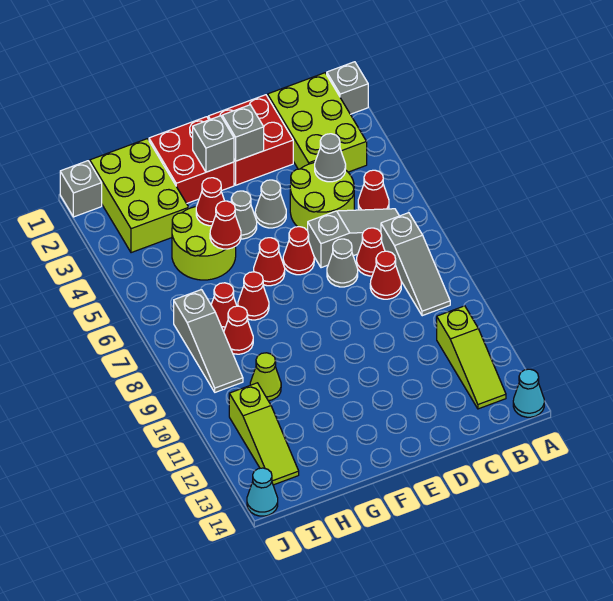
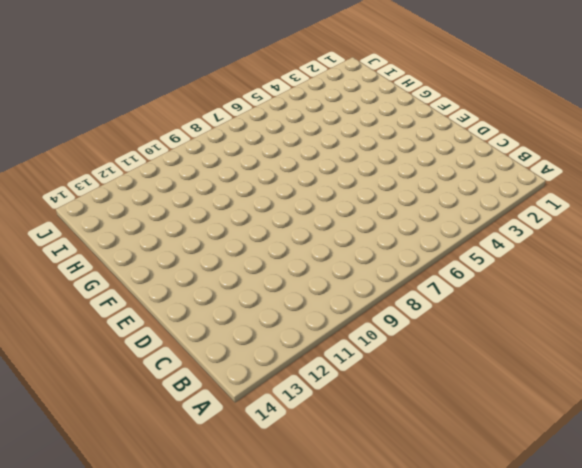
none -> grey brick A1 level 1
none -> cyan cone A14 level 1
none -> lime brick B1:C3 level 1
none -> red cone B5 level 1

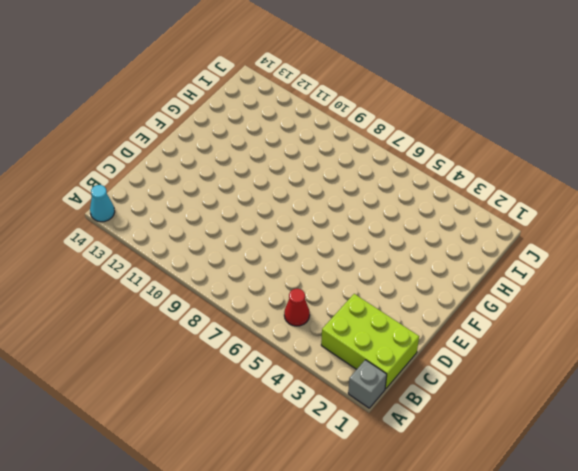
none -> grey slope B6:D6 level 1 top D
none -> grey slope B7:B9 level 1 top 7
none -> lime slope B11:B13 level 1 top 11
none -> lime round brick C4:D5 level 1

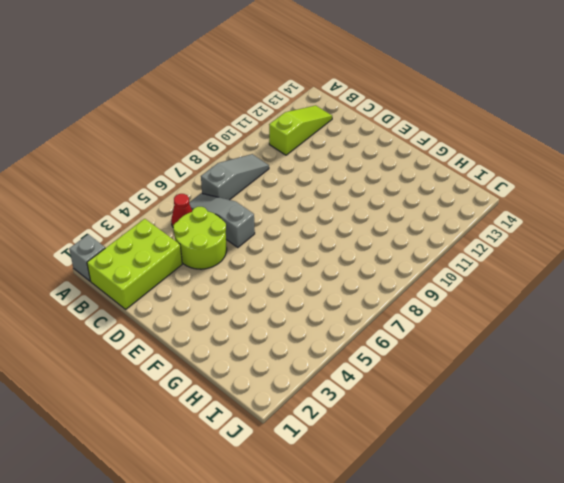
none -> cyan cone A14 level 1
none -> red cone C7 level 1
none -> red cone C8 level 1
none -> red brick D1:E2 level 1

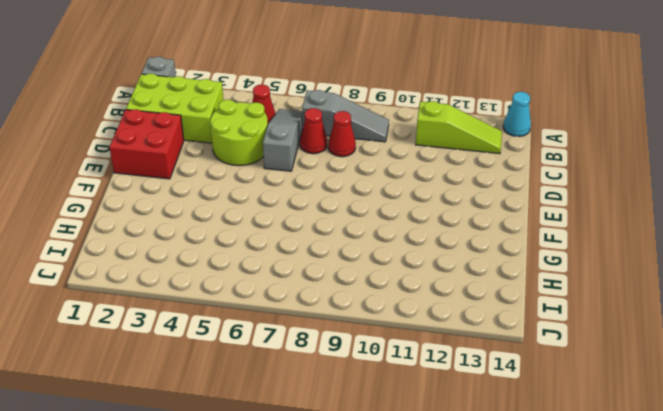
none -> grey cone D7 level 1
none -> grey cone E4 level 1
none -> red cone E6 level 1
none -> red brick F1:G2 level 1

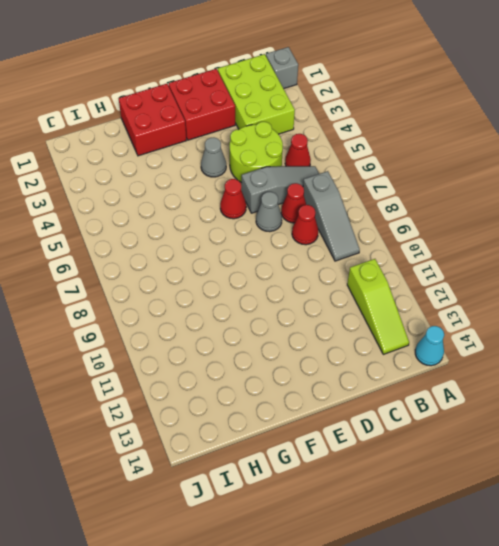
none -> grey cone F4 level 1
none -> red cone F6 level 1
none -> lime round brick G4:H5 level 1
none -> red cone G7 level 1

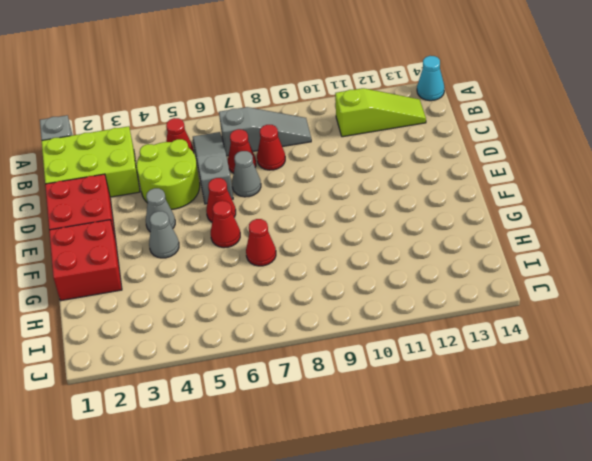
none -> lime round brick G4:H5 level 1
none -> lime brick H1:I3 level 1
none -> red cone H7 level 1
none -> red cone H8 level 1

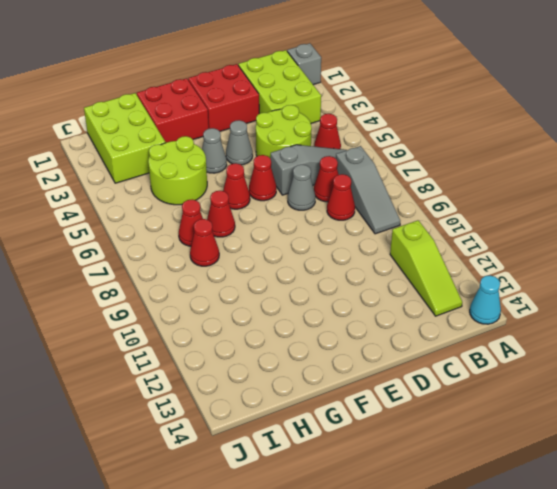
none -> lime cone H10 level 1
none -> grey slope I7:I9 level 1 top 7
none -> lime slope I11:I13 level 1 top 11
none -> grey brick J1 level 1

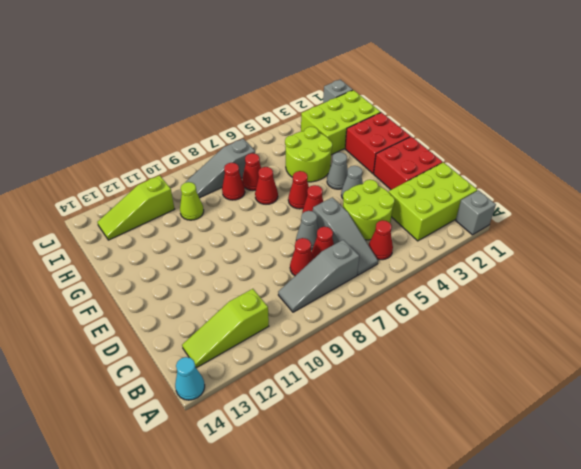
none -> cyan cone J14 level 1
none -> grey cone C4 level 2
none -> grey brick E2 level 2
none -> grey brick F2 level 2

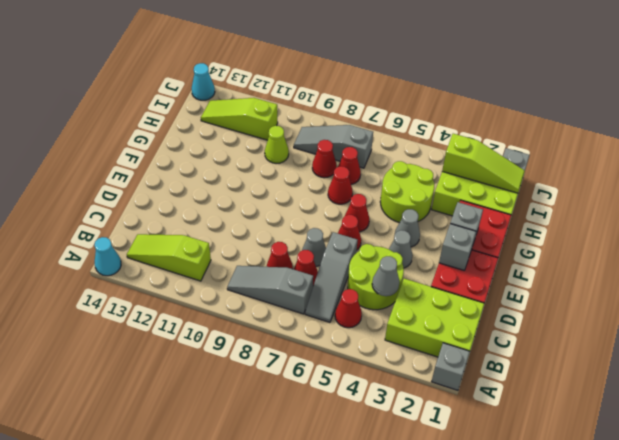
lime slope I1:I3 level 2 top 3 -> none
none -> red cone G4 level 2
none -> red cone G5 level 2

